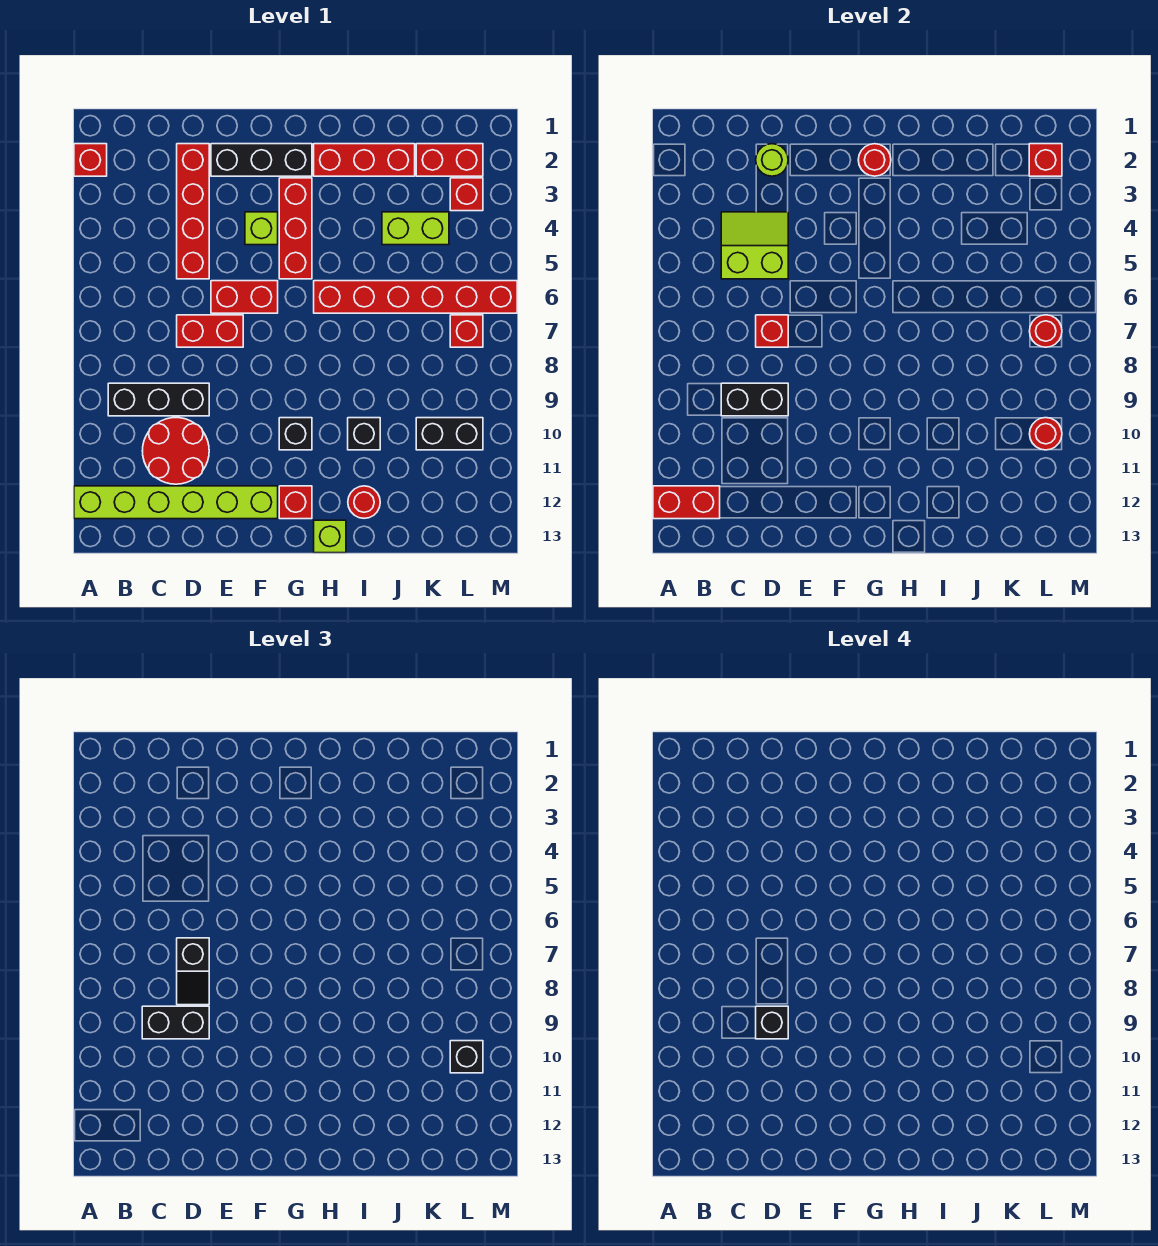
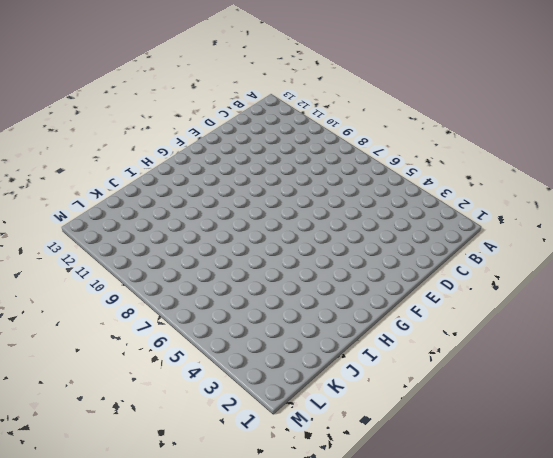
none -> red brick A2 level 1
none -> lime brick A12:F12 level 1
none -> black brick B9:D9 level 1
none -> red round brick C10:D11 level 1

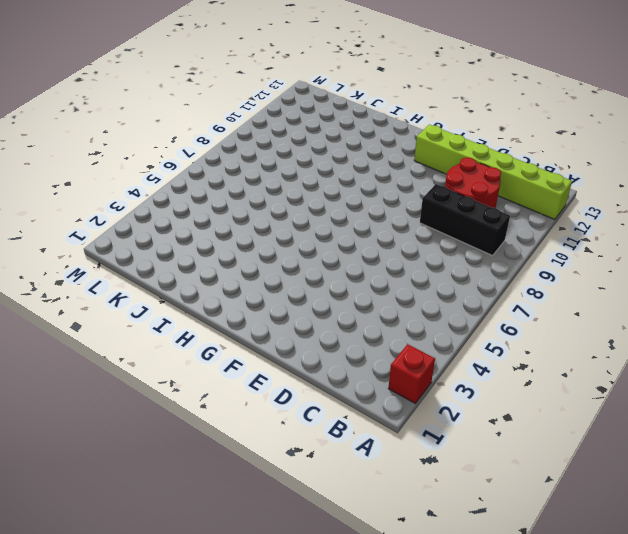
none -> red brick D2:D5 level 1
none -> red brick D7:E7 level 1
none -> black brick E2:G2 level 1
none -> red brick E6:F6 level 1

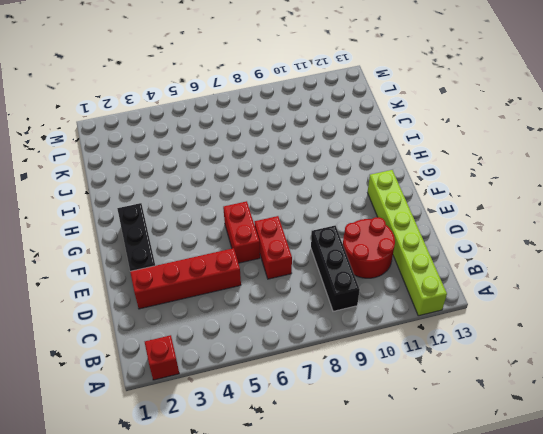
none -> lime brick F4 level 1
none -> red brick G3:G5 level 1
none -> black brick G10 level 1
none -> red brick G12 level 1

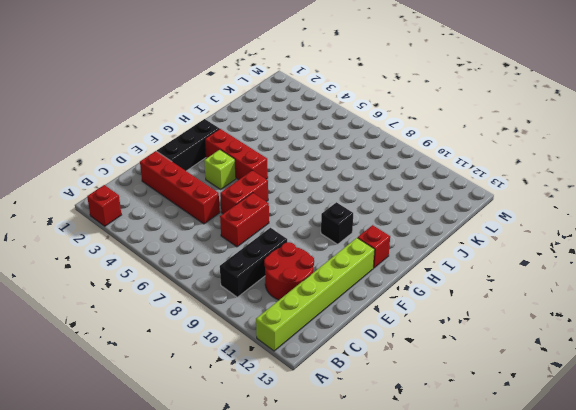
none -> red brick H2:J2 level 1
none -> red brick H6:M6 level 1
none -> lime brick H13 level 1
none -> black brick I10 level 1

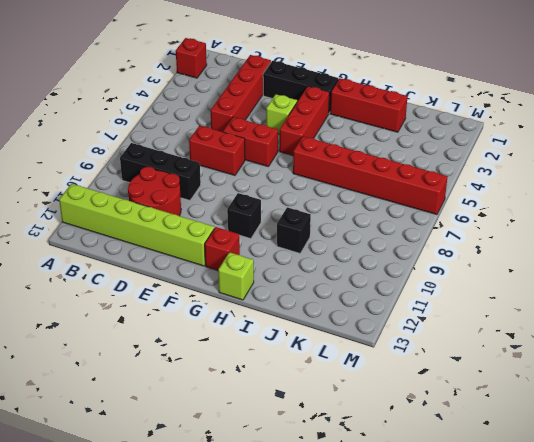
none -> red round brick I12 level 1
none -> lime brick J4:K4 level 1
none -> red brick K2:L2 level 1
none -> black brick K10:L10 level 1

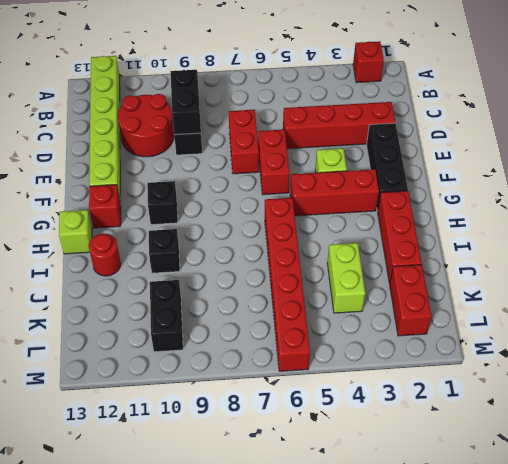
none -> red brick L3 level 1
none -> red brick L7 level 1
none -> red brick A12:B12 level 2
none -> lime slope C4:D5 level 2 top 5

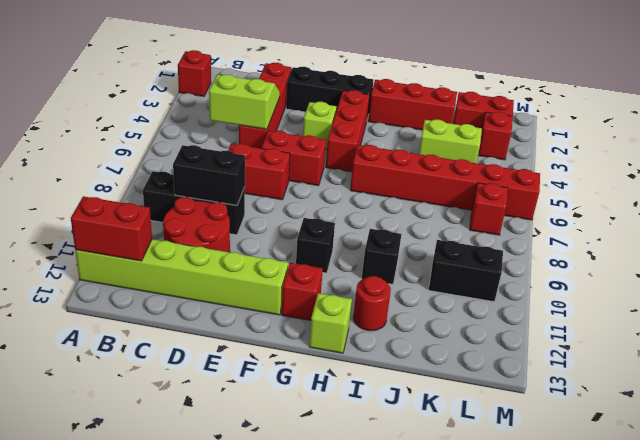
none -> lime round brick D2 level 2
none -> red brick D7 level 2
none -> red round brick G2 level 2
none -> red brick L2 level 2

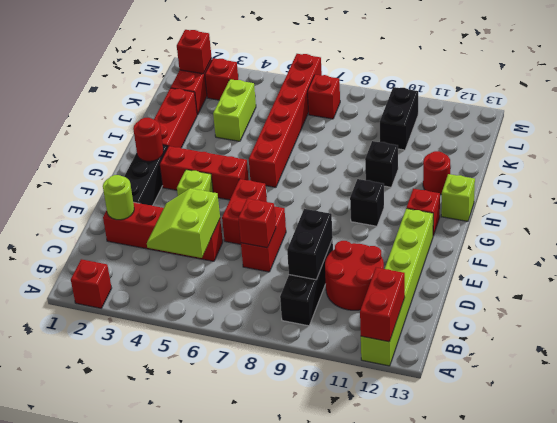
none -> red round brick L7 level 2
none -> red round brick L10 level 2
none -> black brick C9:D9 level 3
none -> black slope D7:D8 level 3 top 7

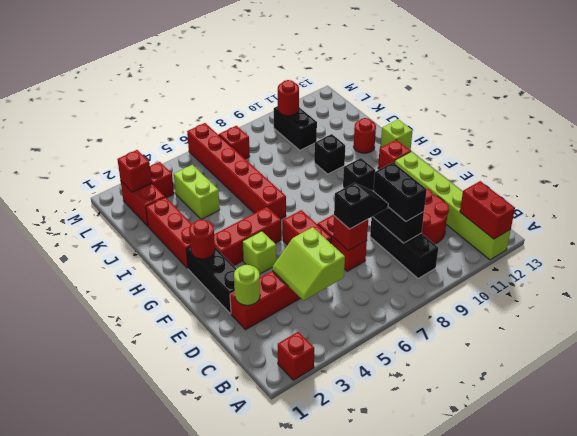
none -> red round brick L7 level 2
none -> black brick L10 level 3
none -> black brick D9 level 4

